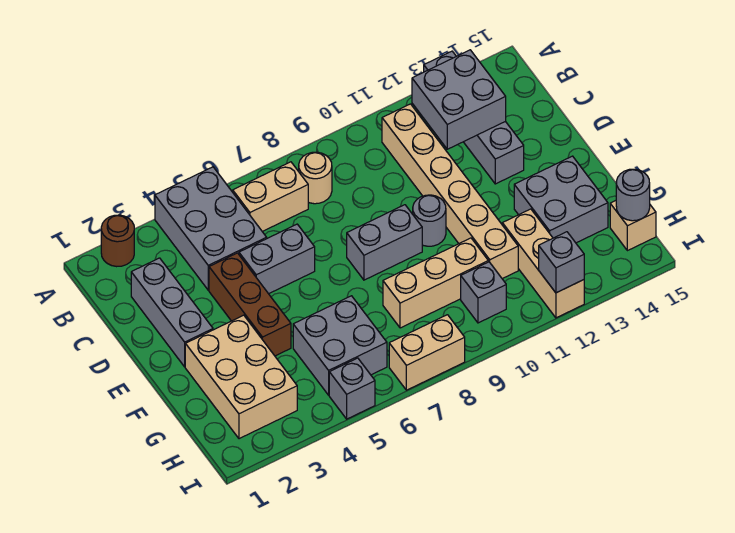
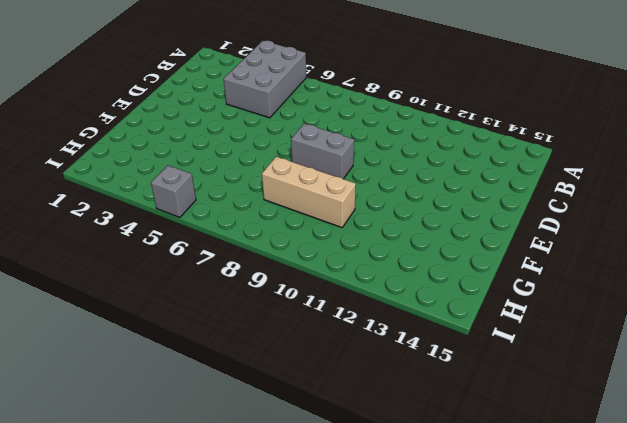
none -> brown round brick A2 level 1
none -> grey brick A13:D13 level 1
none -> tan brick B6:B7 level 1

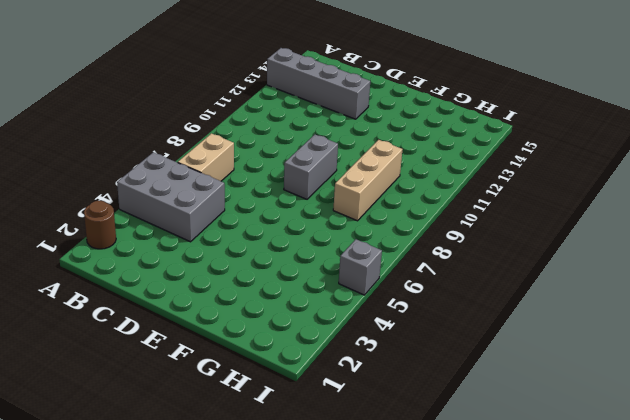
none -> tan round brick B8 level 1
none -> tan brick B11:G11 level 1
none -> grey brick C2:E2 level 1

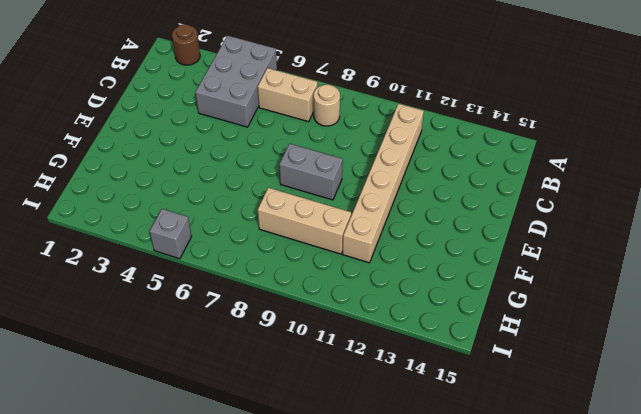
none -> grey brick A13:D13 level 1
none -> grey brick C2:E2 level 1
none -> brown brick D4:F4 level 1

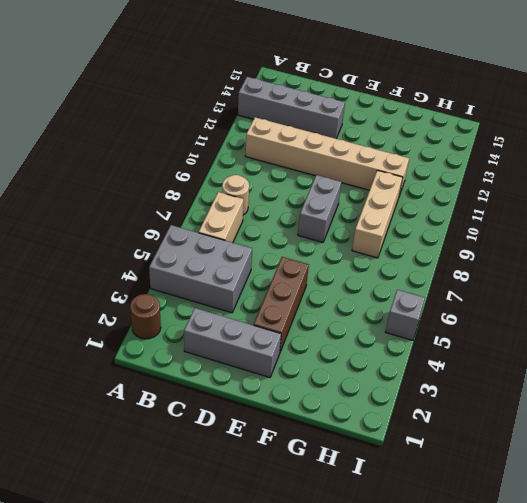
brown brick E3:E5 level 1 -> brown brick D4:F4 level 1
none -> grey brick D5:D6 level 1
none -> grey round brick E10 level 1
none -> tan brick F2:H3 level 1

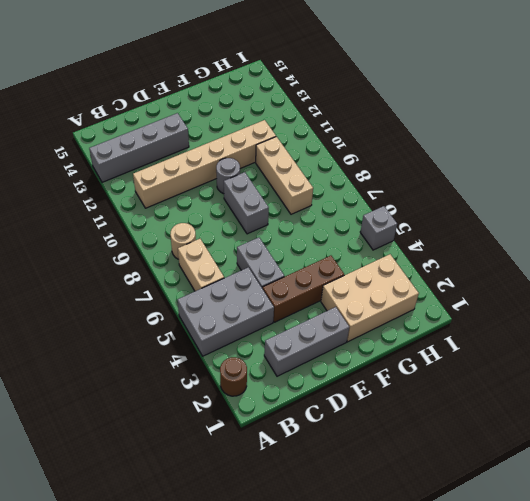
none -> grey brick F13:G14 level 1
none -> grey brick G5:H6 level 1
none -> tan brick G12:I12 level 1

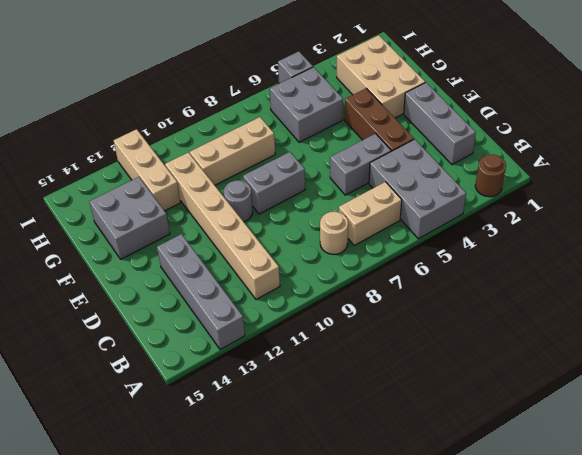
none -> grey brick H10 level 1
none -> tan brick H15 level 1
none -> tan brick I7:I8 level 1

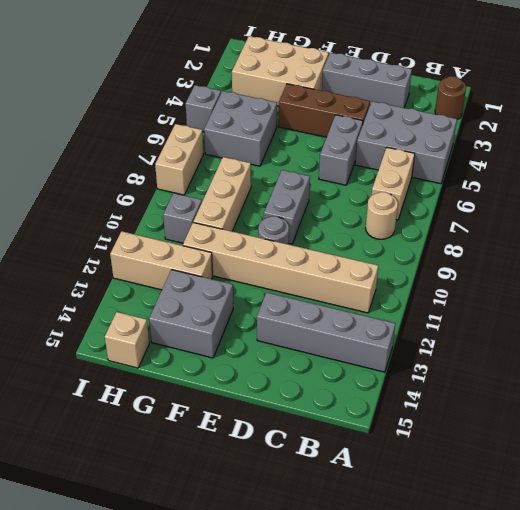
none -> grey brick B12:C13 level 2
none -> grey round brick H15 level 2
none -> grey brick I12 level 2

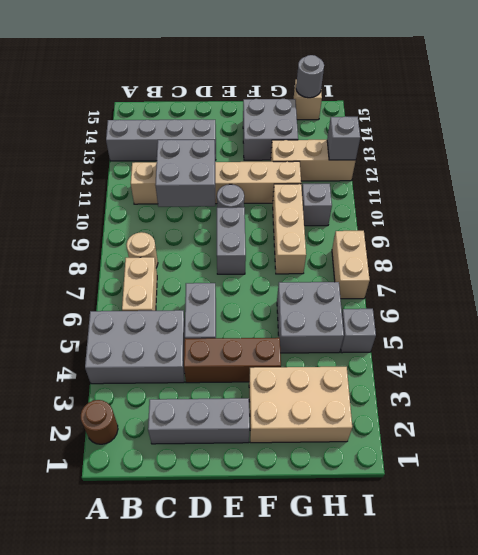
grey brick C10:D11 level 2 -> grey brick B12:C13 level 2

